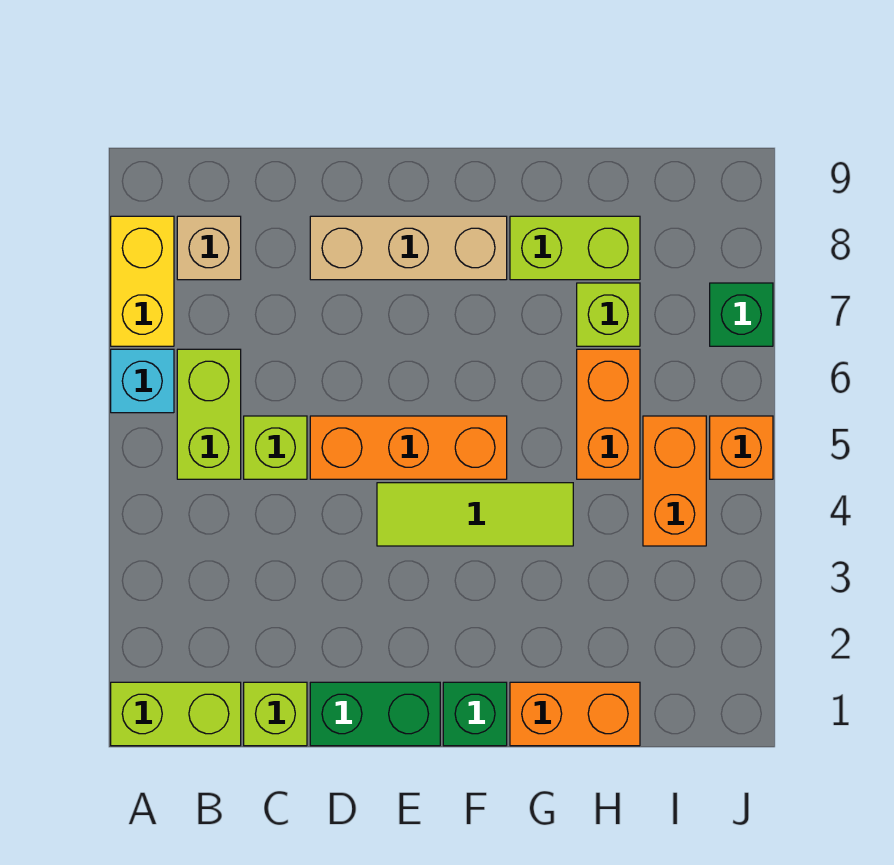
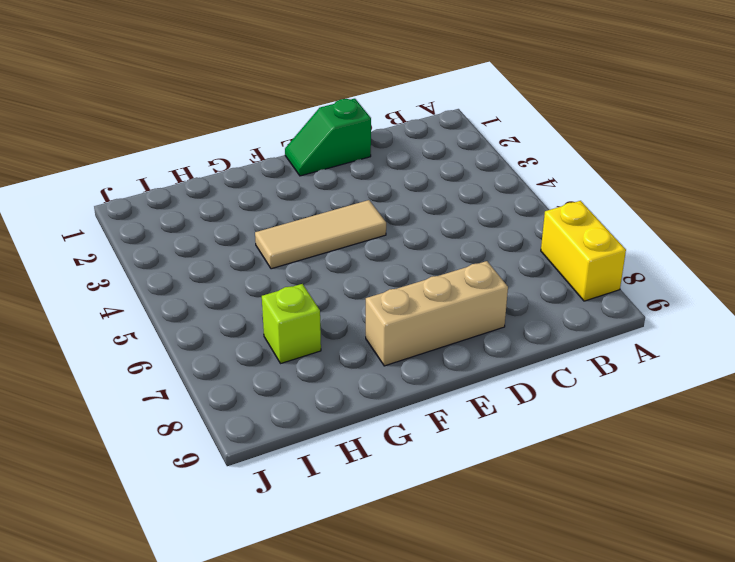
green slope D1:E1 level 1 top D -> green brick D1:E1 level 1
tan tile E4:G4 level 1 -> lime tile E4:G4 level 1
none -> lime brick A1:B1 level 1
none -> cyan brick A6 level 1
none -> lime brick B5:B6 level 1

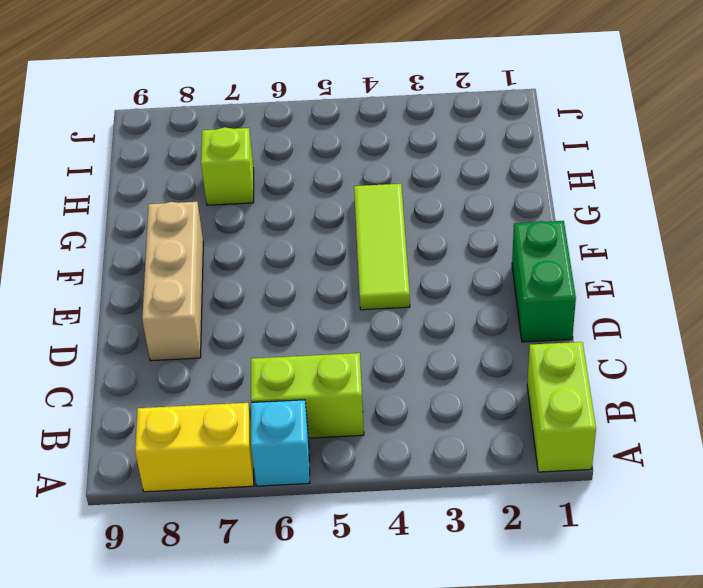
none -> tan brick B8 level 1
none -> lime brick C1 level 1
none -> lime brick C5 level 1

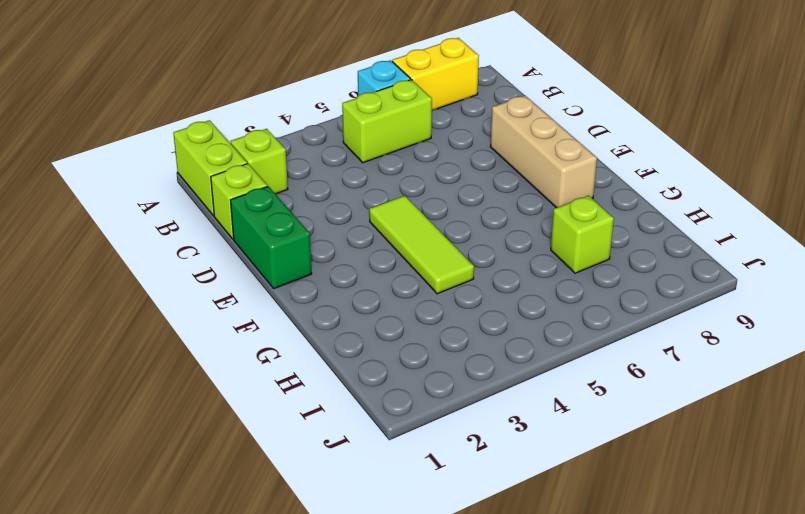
lime brick B2 level 1 -> lime brick C5 level 1
none -> tan brick B8 level 1
none -> orange brick D5:F5 level 1
none -> green brick F1 level 1

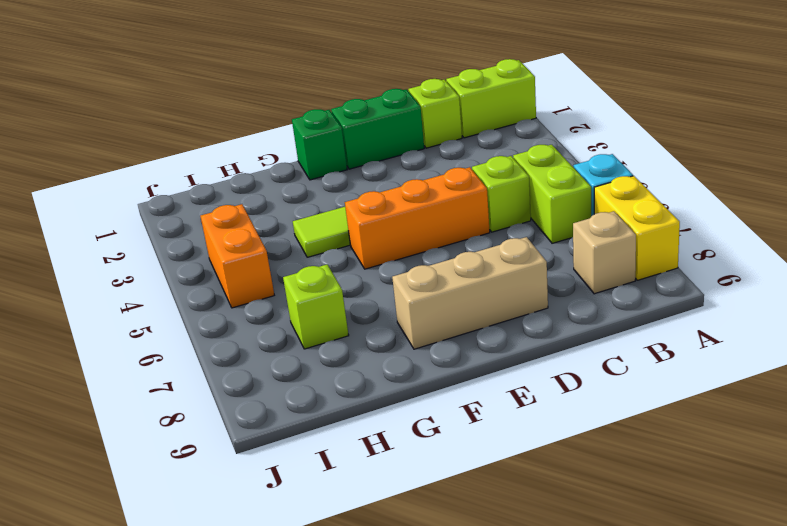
none -> orange brick G1:H1 level 1
none -> lime brick G8:H8 level 1
none -> orange brick H5:H6 level 1

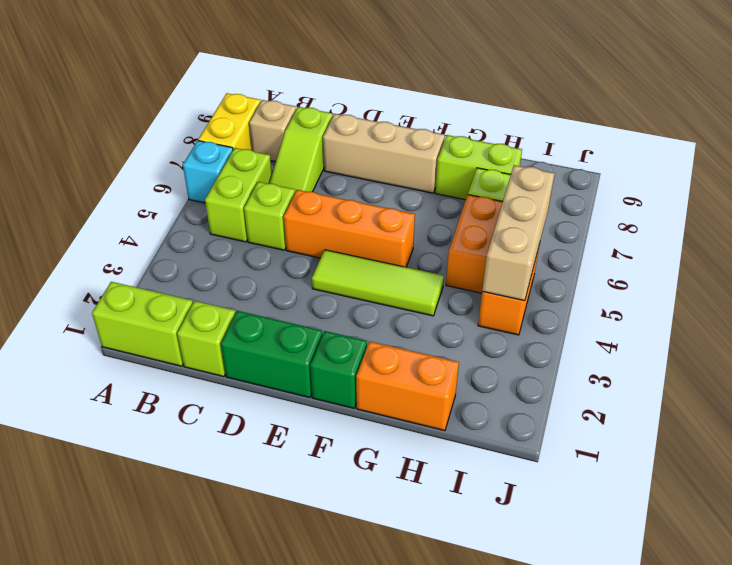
lime slope C6:C8 level 1 top 8 -> none
tan brick I4:I6 level 2 -> none
none -> orange brick J5 level 1
none -> green brick J7 level 1

